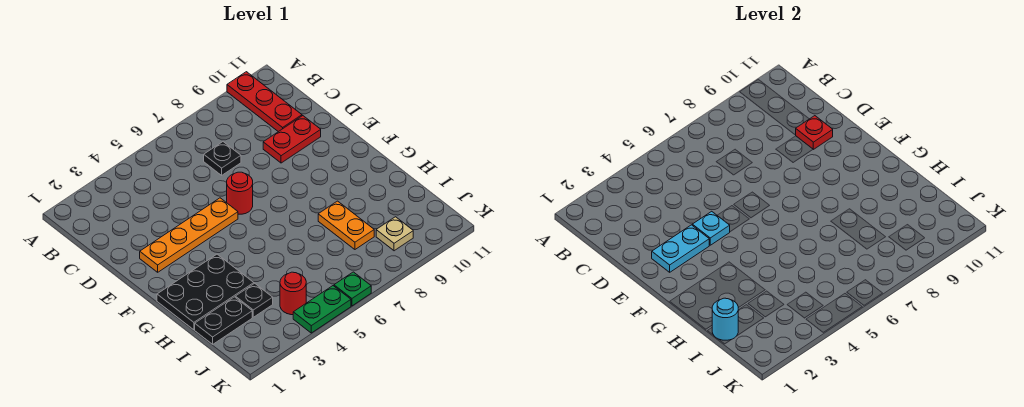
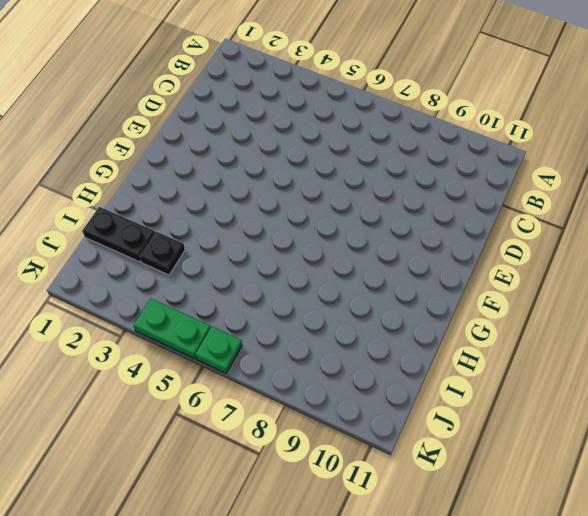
none -> red plate A10:C10 level 1
none -> black plate C7 level 1
none -> red plate D9:D10 level 1

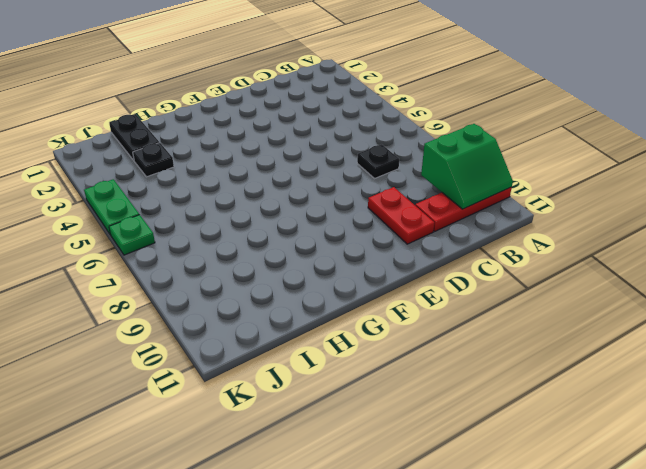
green slope A9:B10 level 2 top 9 -> none
none -> orange plate E2:E5 level 1
none -> red round brick E6 level 1
none -> black plate G1:H3 level 1

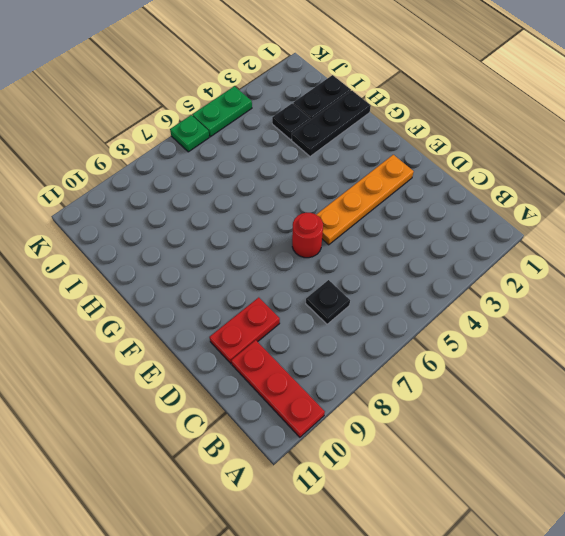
black plate H1:H3 level 1 -> black plate G1:H3 level 1
none -> orange plate H8:I8 level 1
none -> red round brick J4 level 1
none -> tan plate J9 level 1

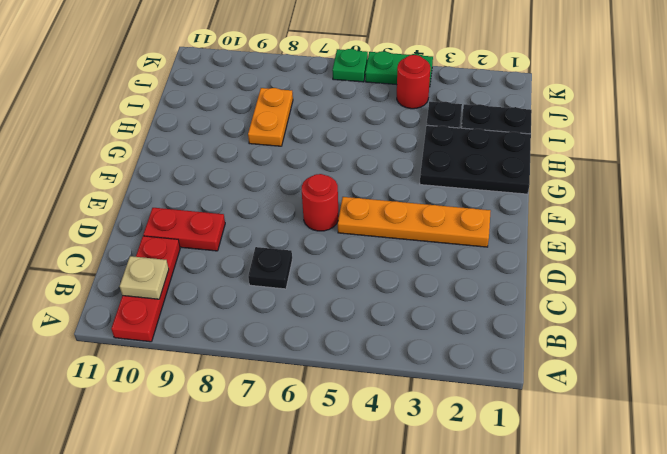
tan plate B10 level 2 -> tan plate J9 level 1
none -> red plate D10 level 2
none -> cyan plate E2:E3 level 2
none -> cyan plate E4 level 2

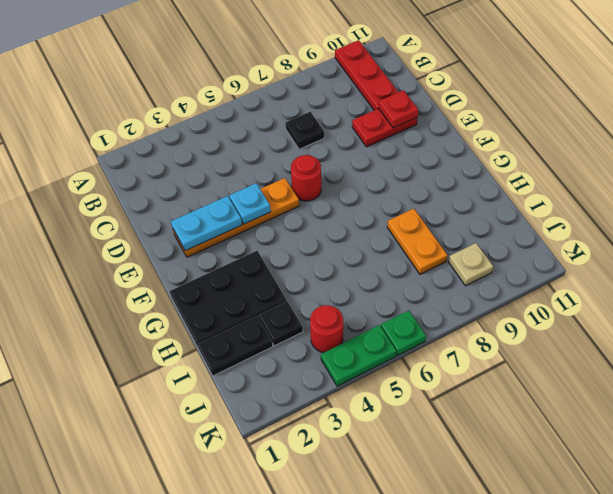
none -> cyan round brick I1 level 2

